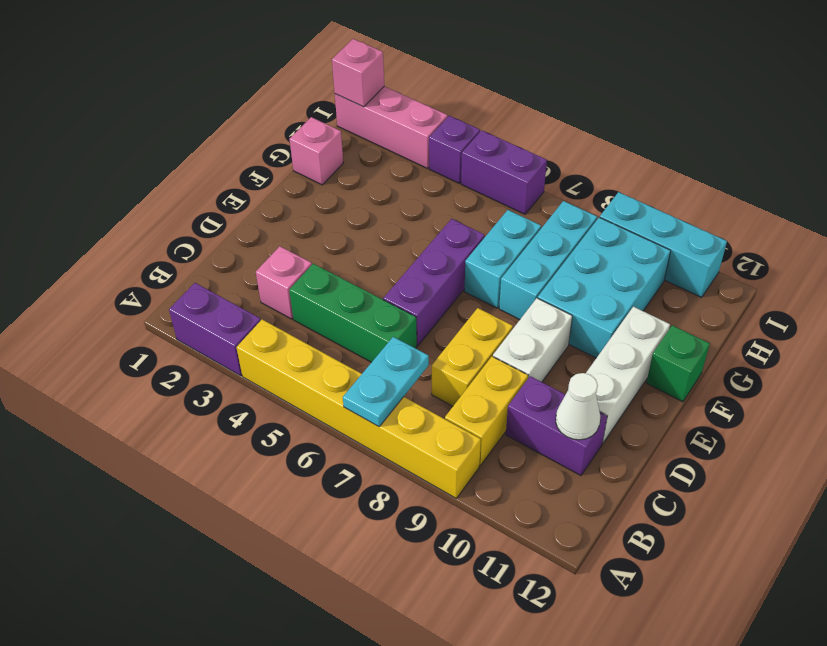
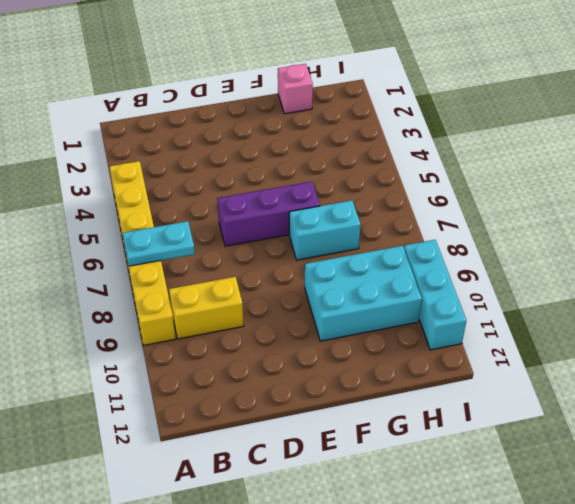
none -> purple brick A2:A3 level 1
none -> pink brick C3 level 1
none -> green brick C4:C6 level 1

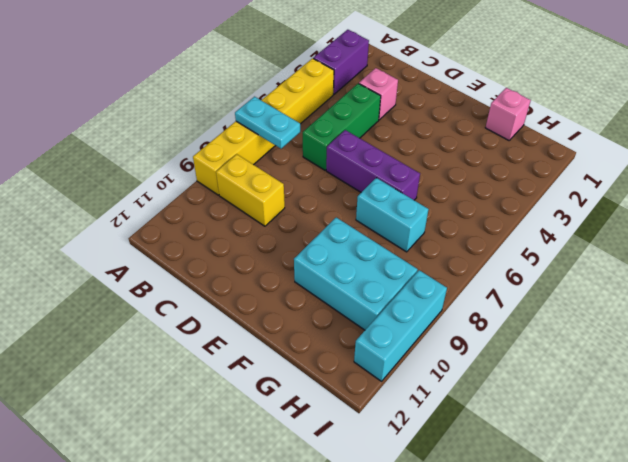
none -> yellow brick C8:D8 level 1
none -> purple brick C10:C11 level 1
none -> white brick D9:E9 level 1

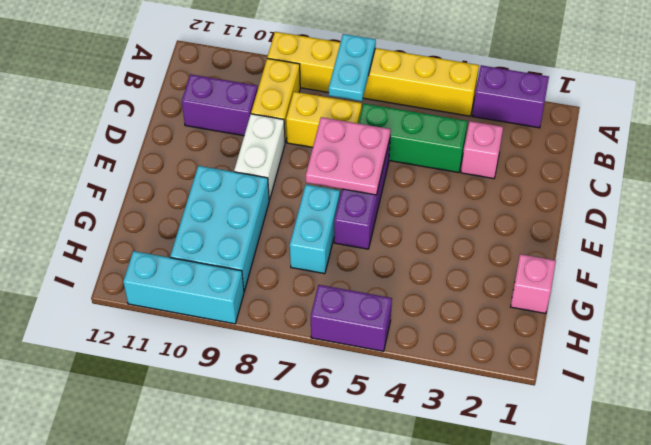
yellow brick C7:C8 level 1 -> yellow brick C8:D8 level 1
pink plate D6:E7 level 2 -> none
none -> white brick D11:F11 level 1
none -> cyan brick F8:H8 level 1
none -> green brick F12 level 1

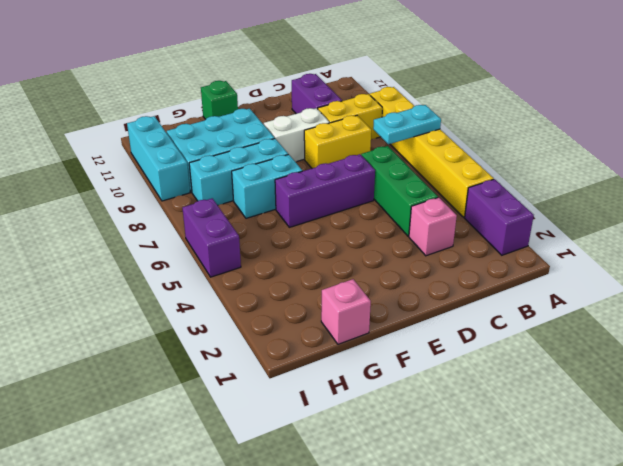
none -> white brick D11:F11 level 1
none -> pink brick I1:I3 level 1
none -> purple brick I4 level 1

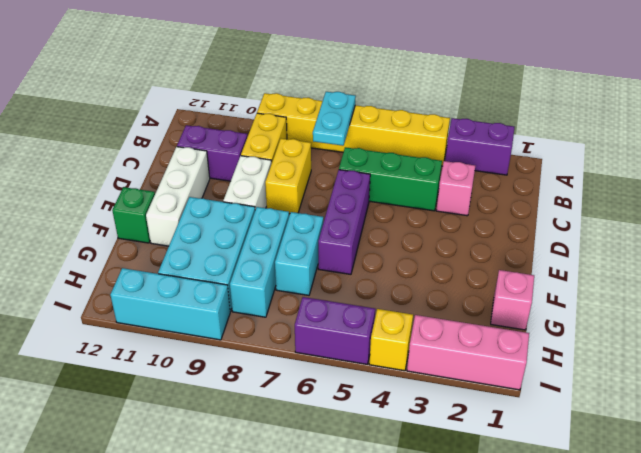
yellow brick I4 level 1 -> purple brick I4 level 1
none -> white cone C11 level 2
none -> pink brick I1 level 2

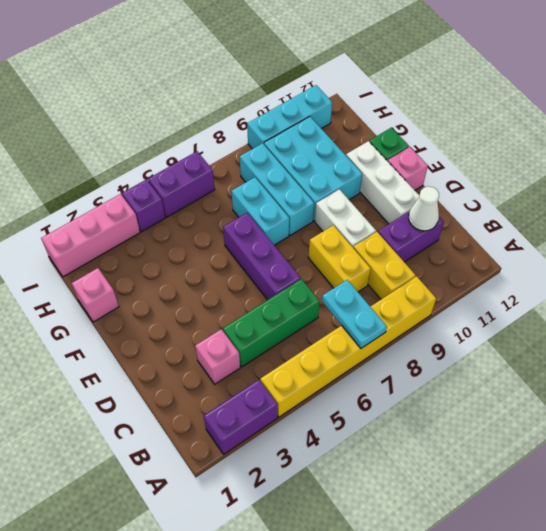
pink brick E12 level 1 -> pink brick I1 level 2

